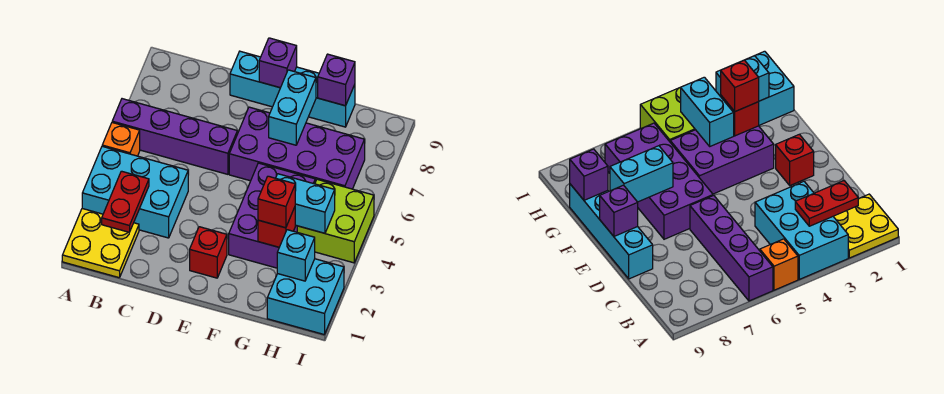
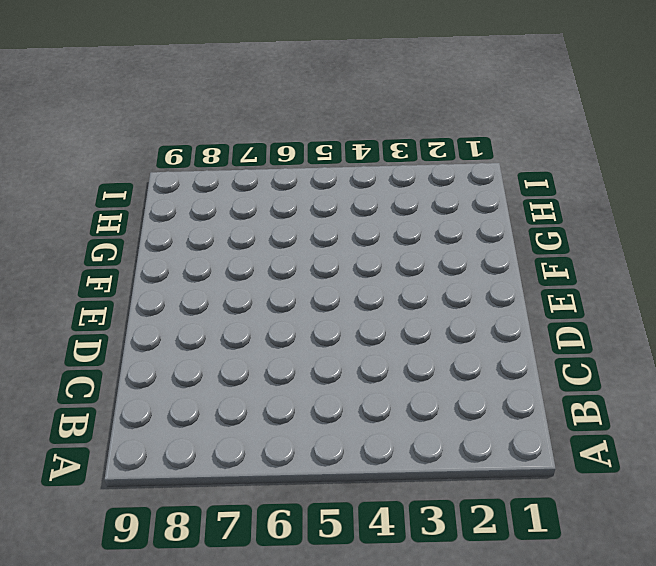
none -> yellow plate A1:B2 level 1
none -> cyan brick A3:C4 level 1
none -> orange brick A5 level 1

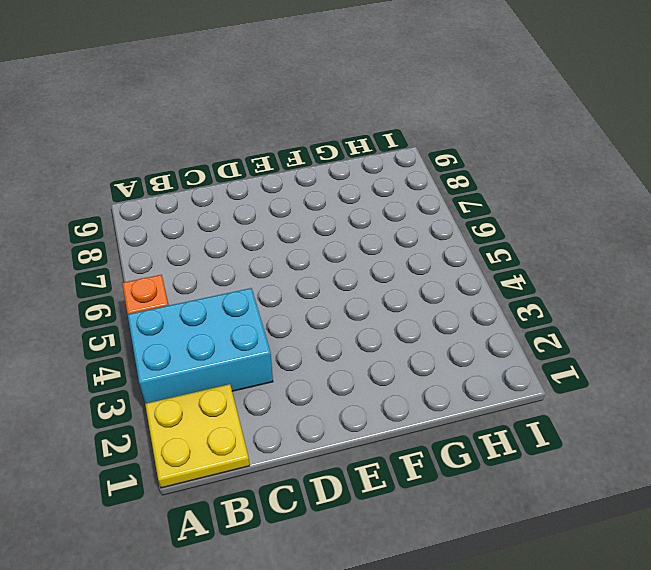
none -> purple brick A6:D6 level 1
none -> cyan brick D9:G9 level 1
none -> red brick E2 level 1

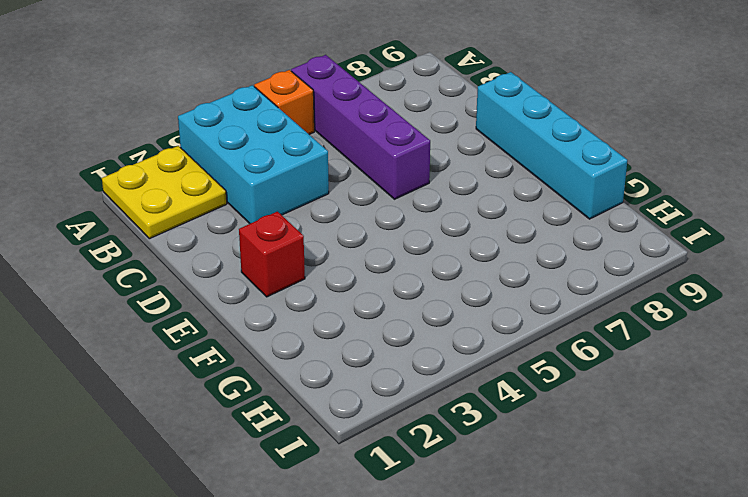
none -> purple brick E6:H7 level 1
none -> purple brick F3:G5 level 1
none -> cyan brick H1:I2 level 1

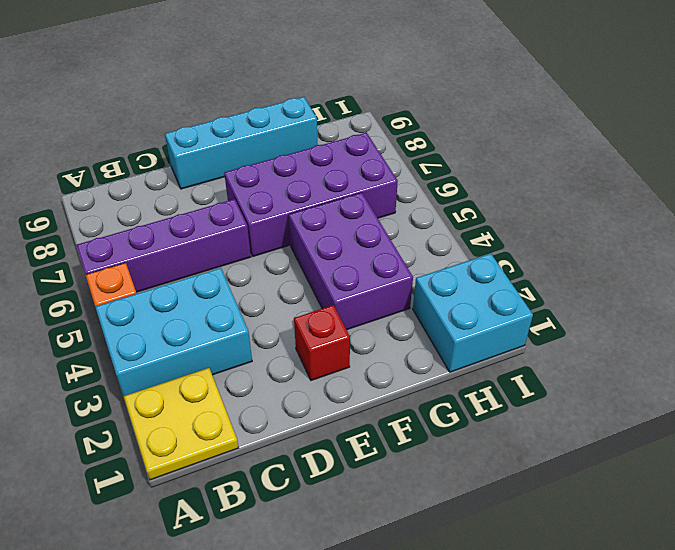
none -> lime brick H4:I5 level 1
none -> red plate B2:B3 level 2
none -> purple brick E9 level 2

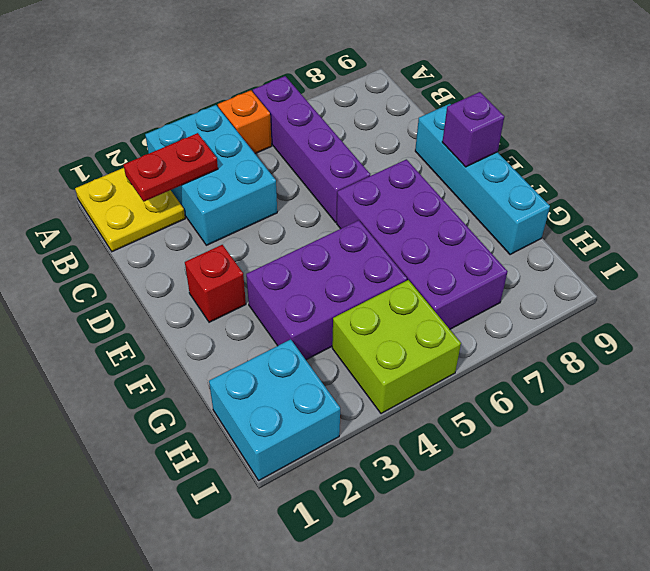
none -> cyan brick F7:F8 level 2
none -> red brick G3 level 2
none -> cyan brick G4:H4 level 2

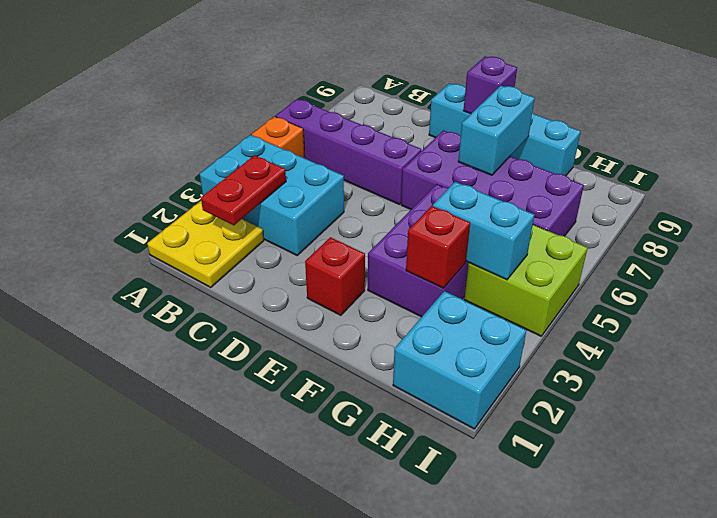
none -> purple brick G9 level 2
none -> cyan brick H2 level 2
none -> red brick G3 level 3

